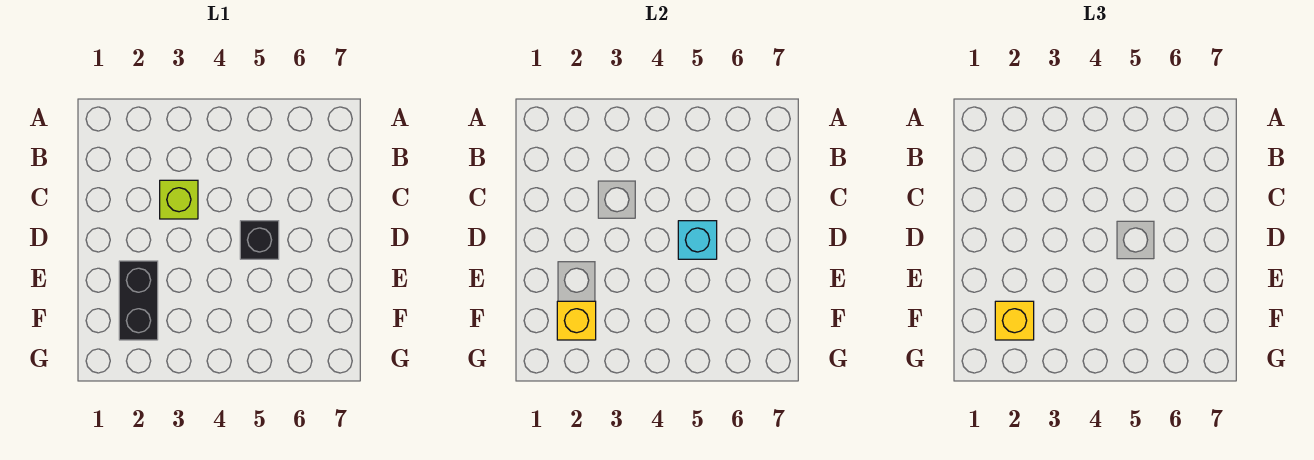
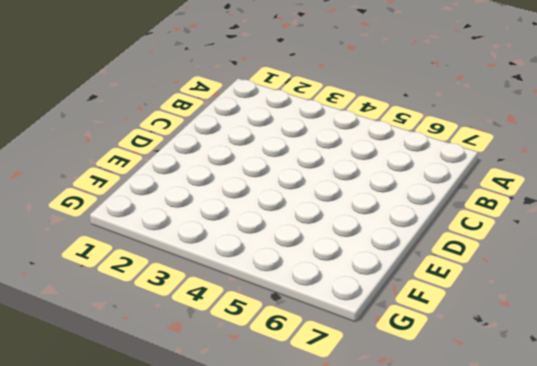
none -> lime brick C3 level 1
none -> black brick D5 level 1

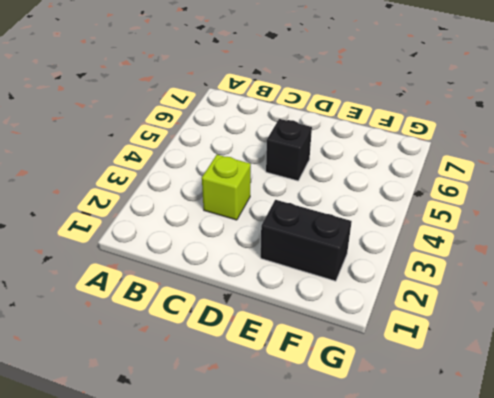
none -> cyan brick D5 level 2
none -> yellow brick F2 level 2

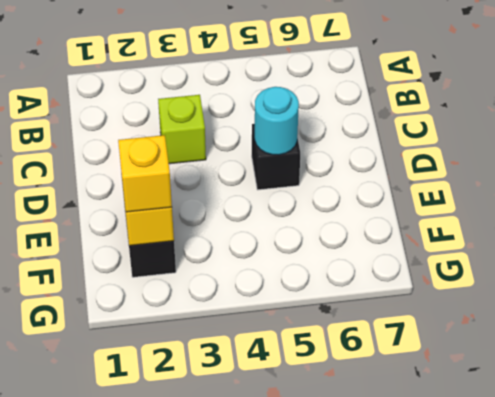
cyan round brick D5 level 2 -> cyan brick D5 level 2

